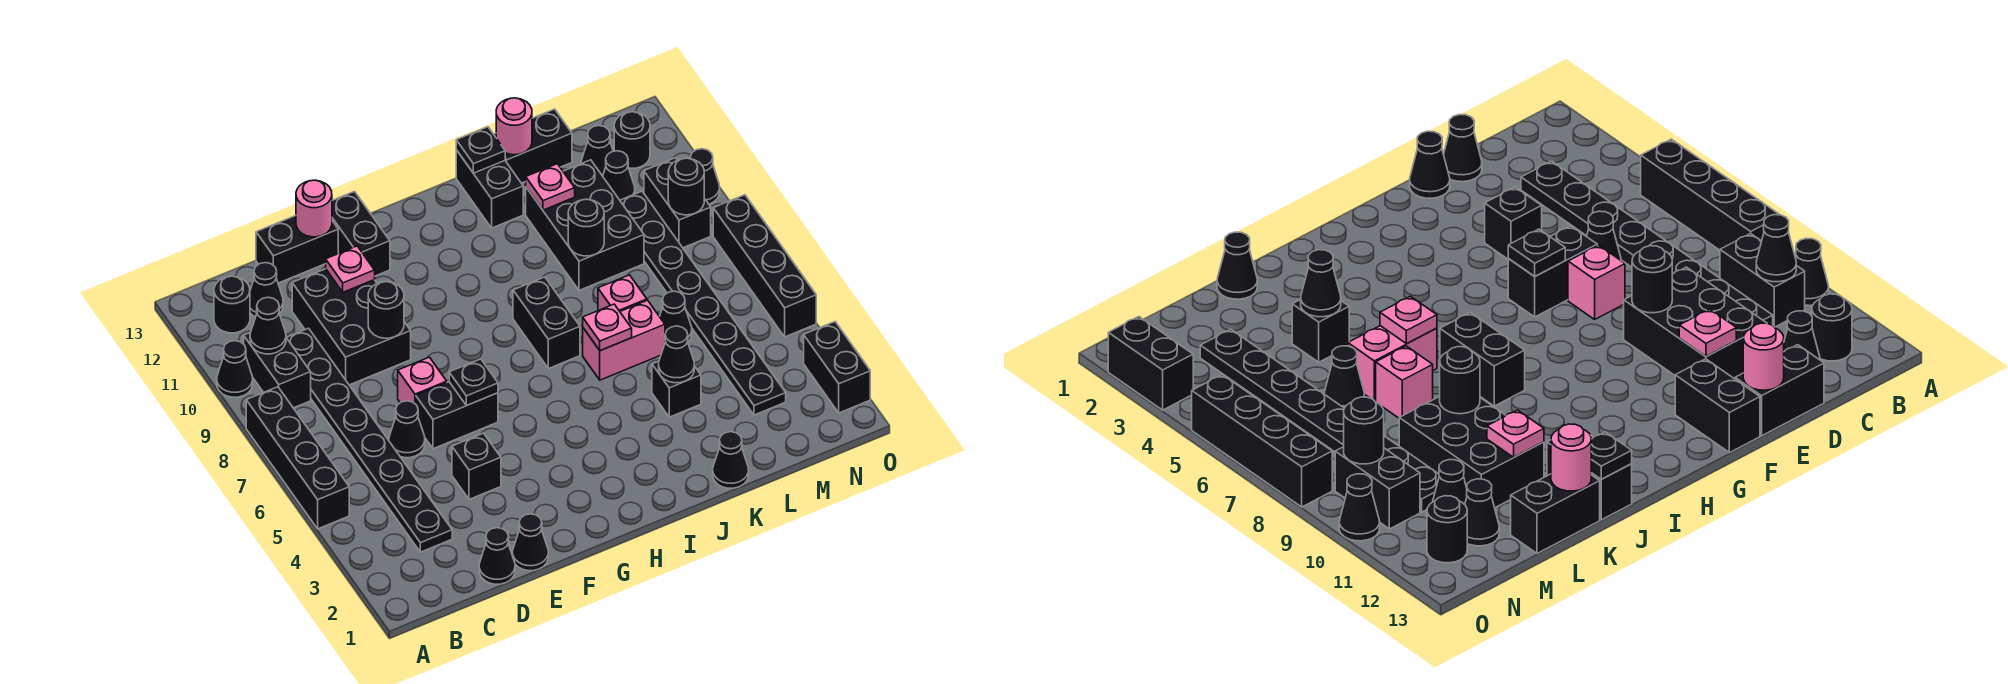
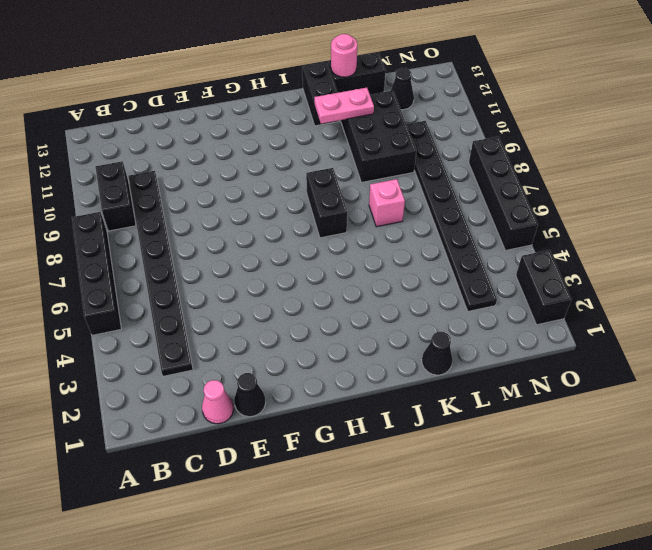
pink cone D1 level 1 -> black cone D1 level 1
pink plate J11:K11 level 2 -> pink plate K11 level 2
none -> black cone A10 level 1
none -> black round brick B12 level 1
none -> black cone C12 level 1
none -> black cone D6 level 1

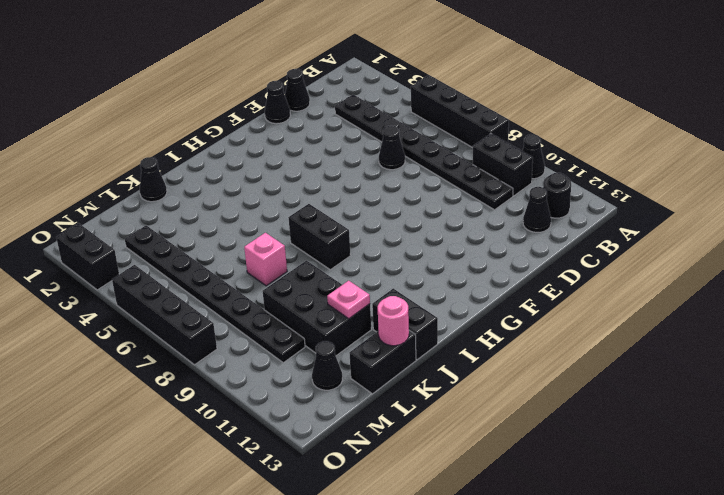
none -> black brick D9:E11 level 1
none -> black brick D13:E13 level 1
none -> black brick E4 level 1
none -> black brick E6:F6 level 1

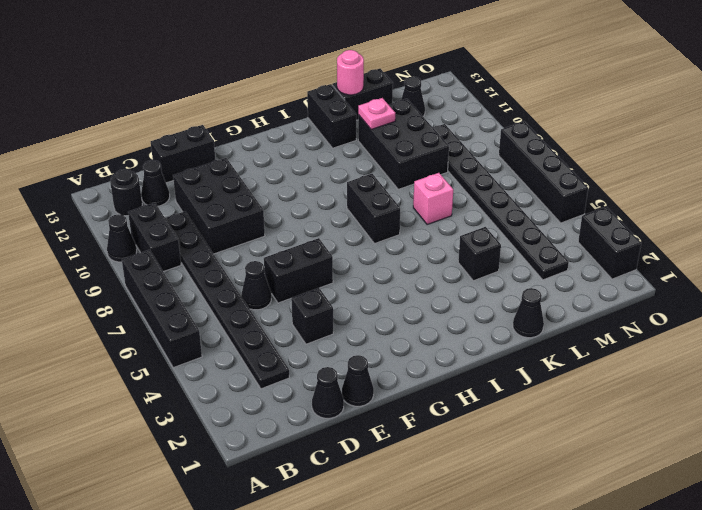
none -> pink brick E7 level 1
none -> black brick F12:F13 level 1
none -> pink brick J6:K6 level 1
none -> black cone L6 level 1

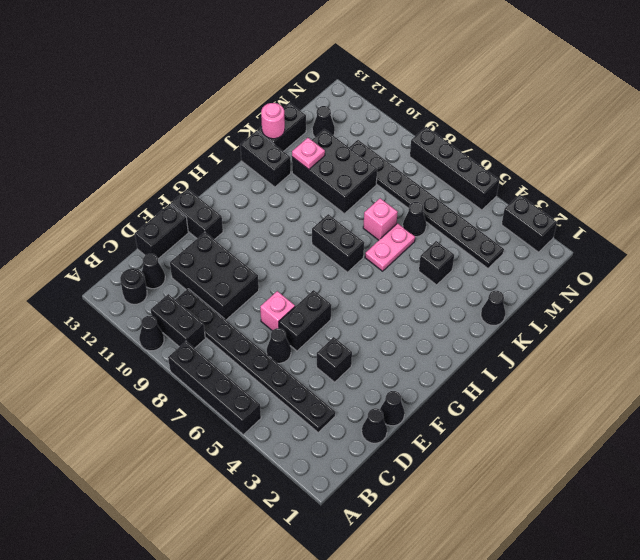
pink plate J6:K6 level 1 -> pink brick J6:K6 level 1
none -> black cone M11 level 1
none -> black brick N9:N10 level 1
none -> black round brick N12 level 1
none -> black cone O10 level 1

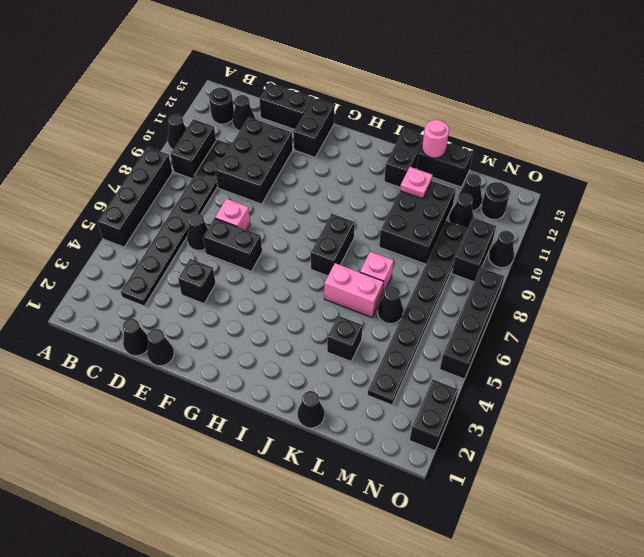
none -> black cone B10 level 2
none -> black round brick E9 level 2
none -> pink plate E11 level 2
none -> pink round brick E13 level 2

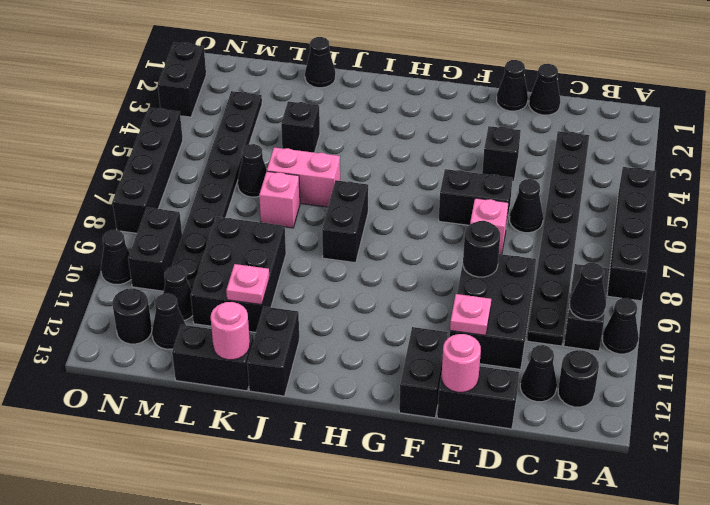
none -> black plate F6 level 2
none -> pink plate J6 level 2
none -> black plate J13 level 2
none -> black cone K4 level 2

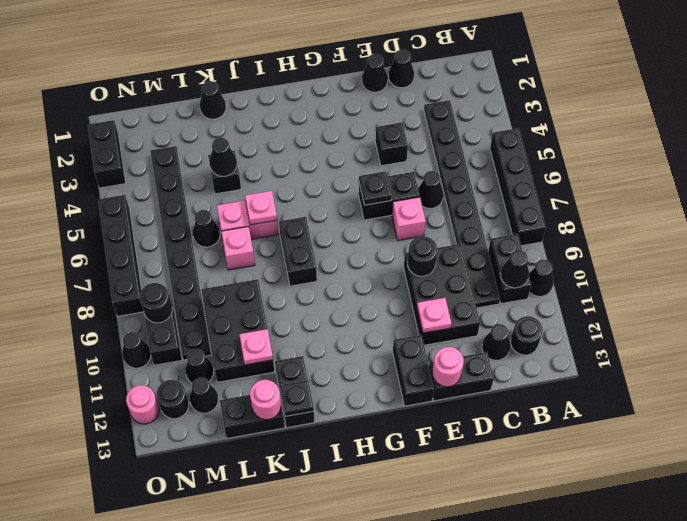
pink round brick O12 level 1 -> none
none -> black round brick K9 level 2

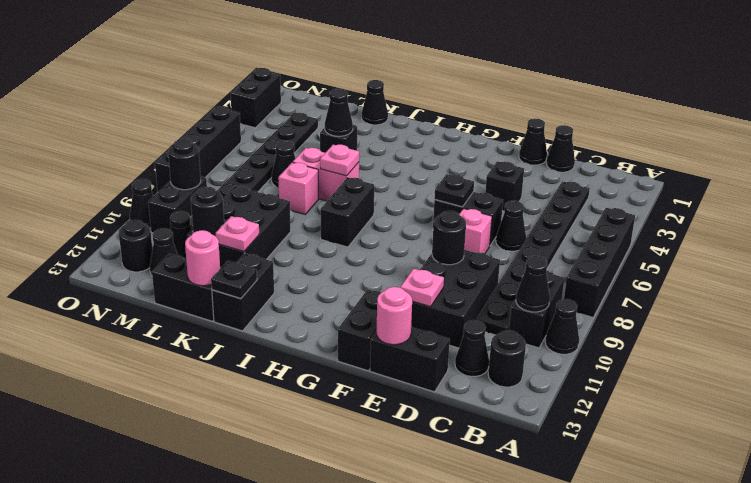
black round brick L11 level 2 -> black round brick K9 level 2

